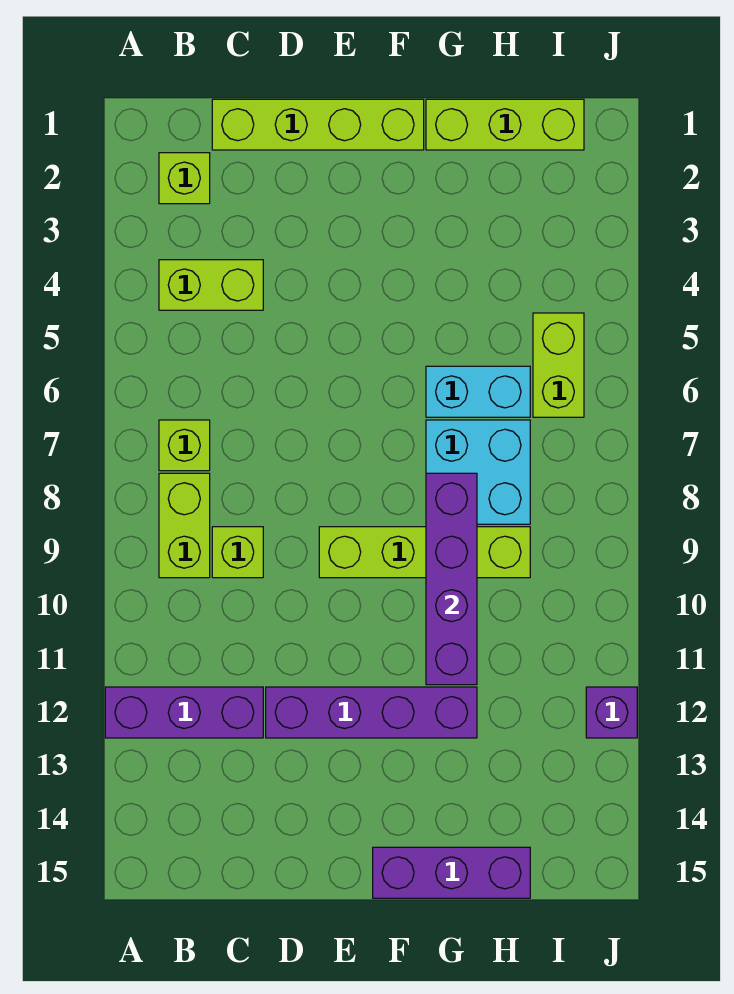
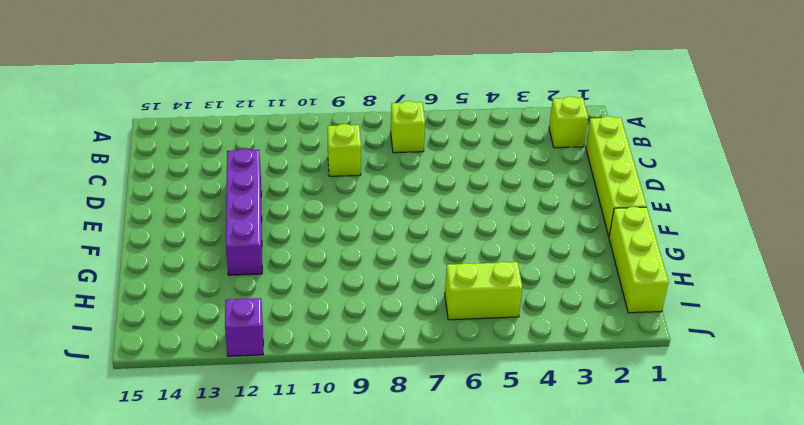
none -> purple brick A12:C12 level 1
none -> lime brick B4:C4 level 1
none -> lime brick B8:B9 level 1

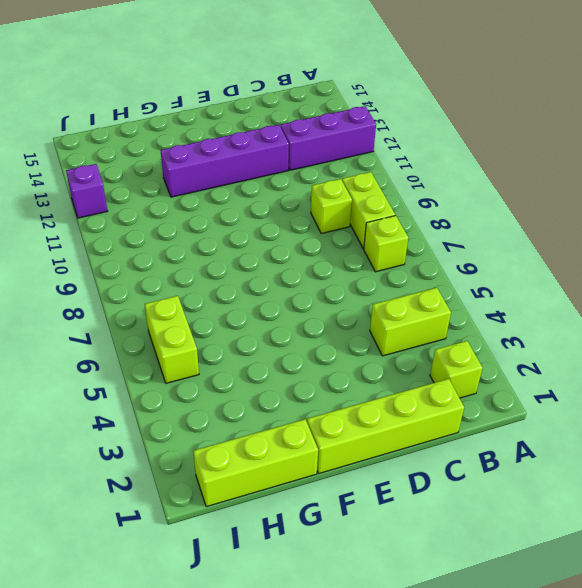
none -> lime brick E9:H9 level 1
none -> purple brick F15:H15 level 1
none -> cyan brick G6:H6 level 1

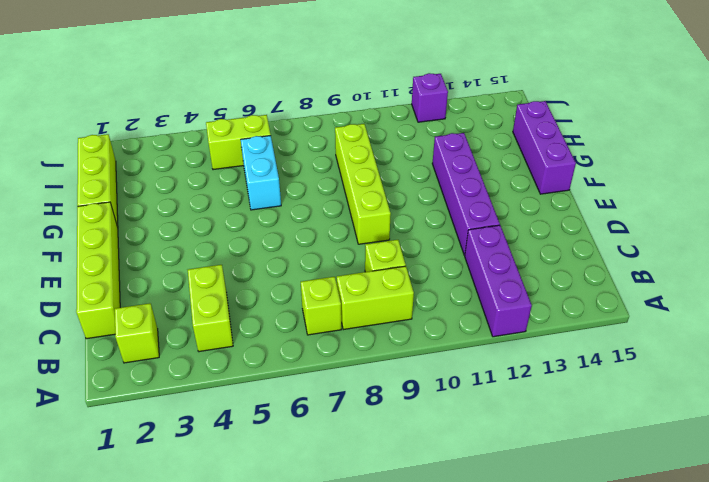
none -> cyan brick G7:H8 level 1
none -> purple brick G8:G11 level 2

